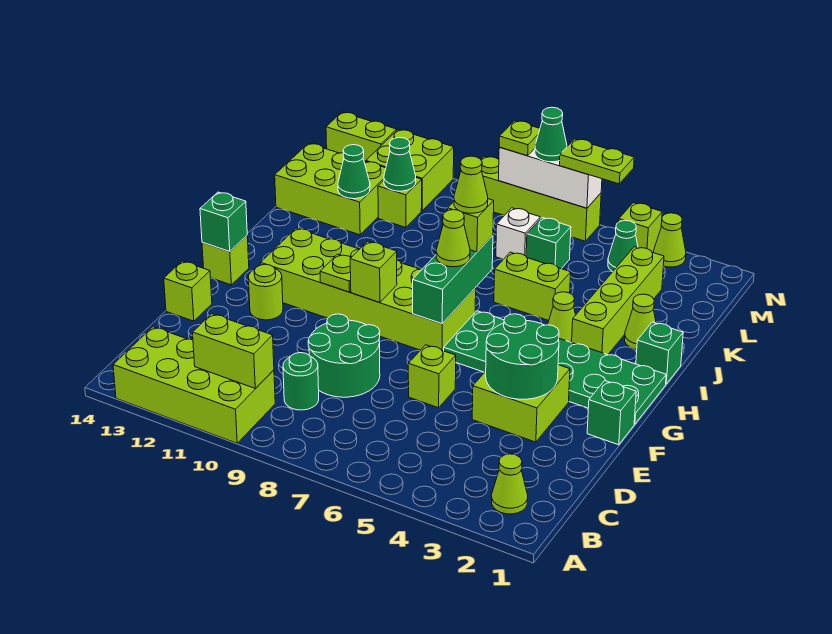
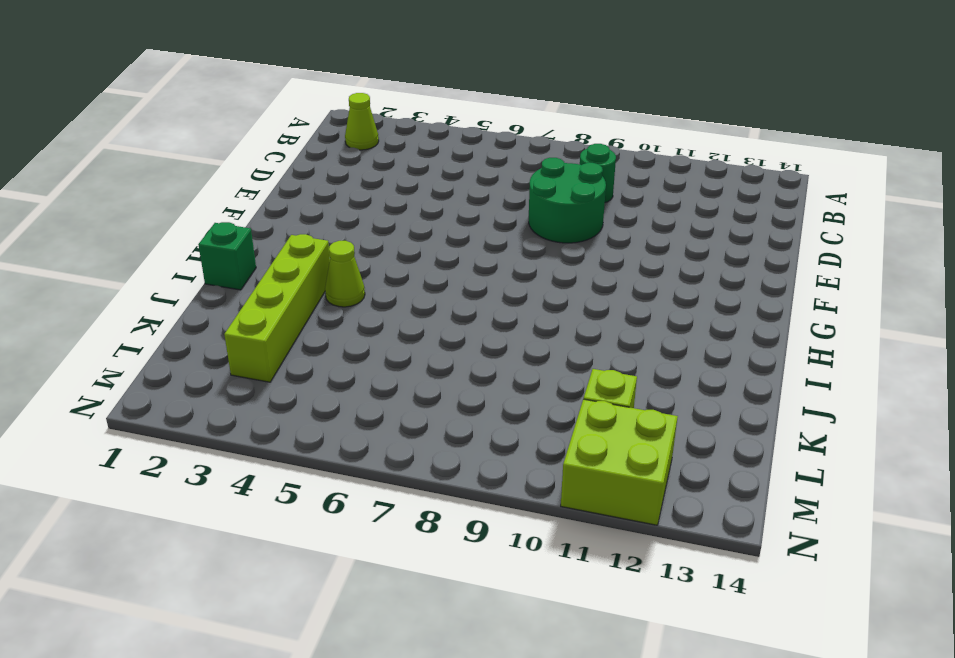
none -> lime brick A10:B13 level 1
none -> lime brick E3:F4 level 1
none -> lime brick E6 level 1
none -> lime brick E14 level 1

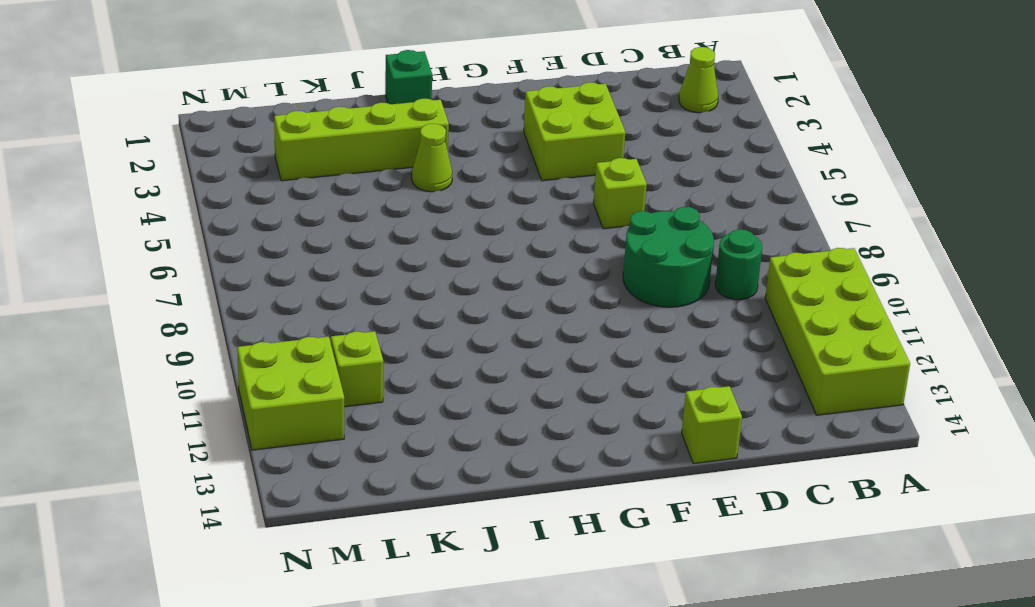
none -> green brick F1 level 1
none -> lime round brick F12 level 1
none -> green plate G1:H6 level 1
none -> lime brick G7:H12 level 1

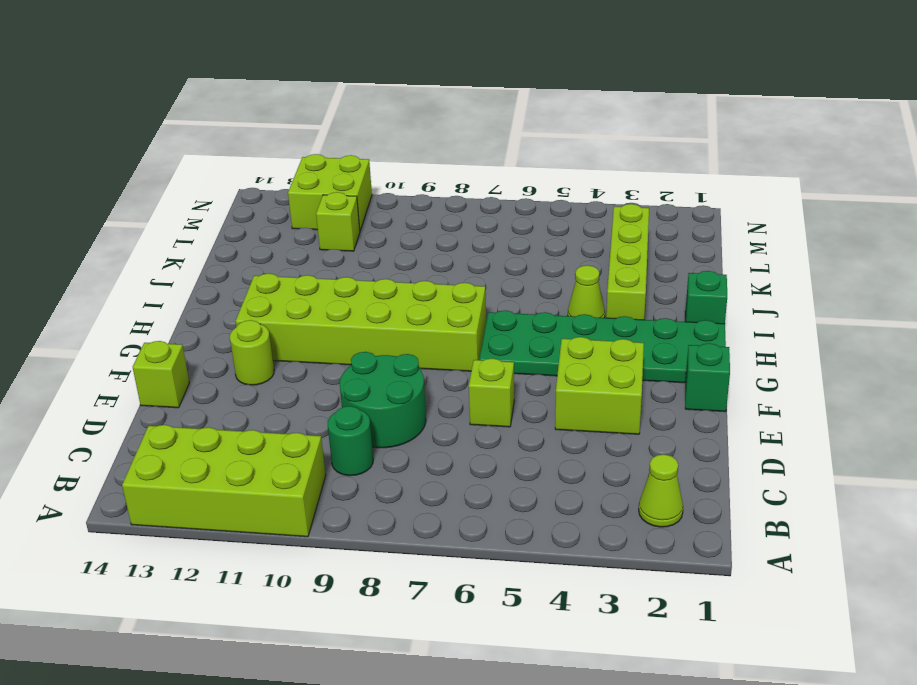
none -> lime brick G14 level 1
none -> lime cone J2 level 1
none -> lime brick J5:J6 level 1
none -> lime brick K12:L14 level 1

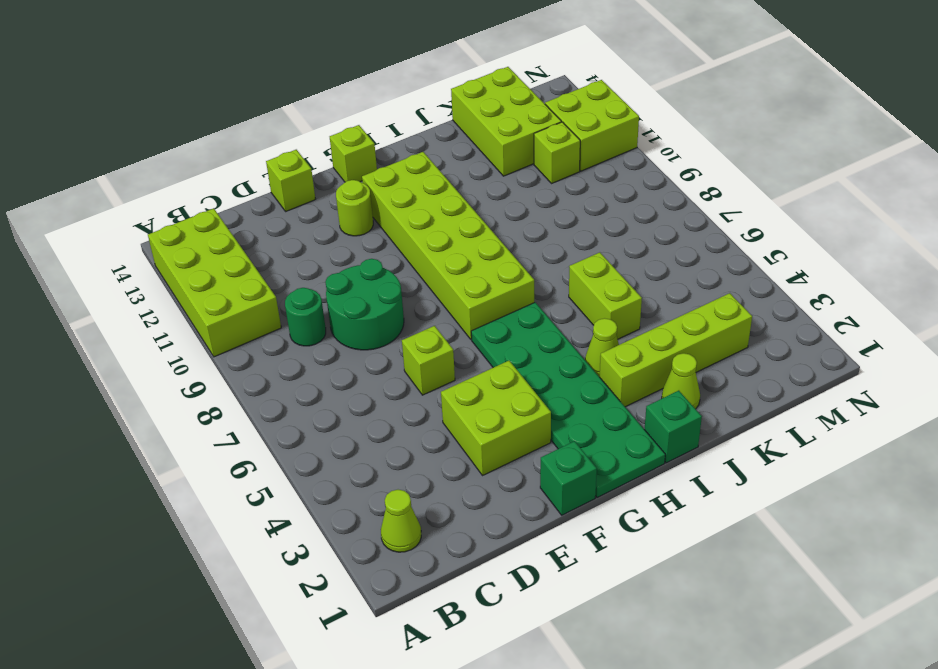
none -> green brick L6 level 1
none -> white brick L7 level 1
none -> green cone M4 level 1
none -> lime cone N3 level 1

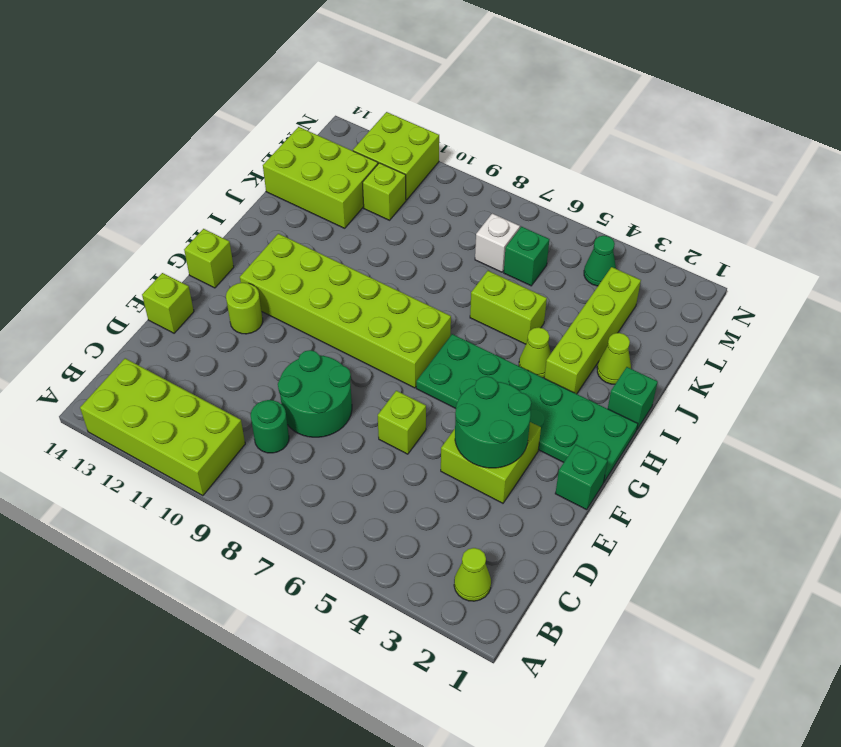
none -> lime cone N3 level 1
none -> lime brick N4 level 1
none -> lime brick N6:N9 level 1
none -> lime brick N13:N14 level 1

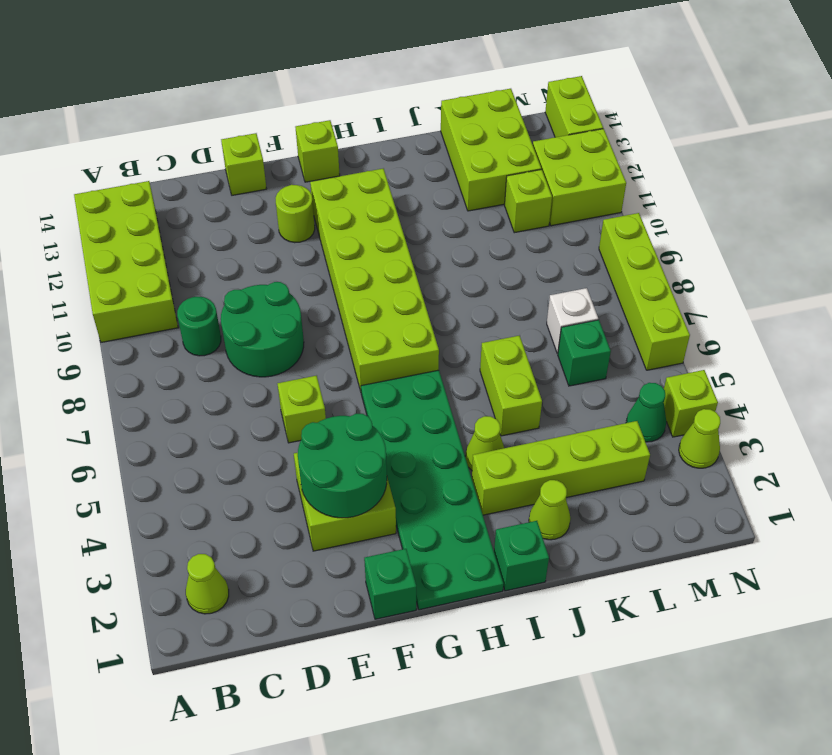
none -> lime brick B10:B11 level 2
none -> green brick G7:I7 level 2
none -> lime brick G9 level 2
none -> lime plate G10 level 2

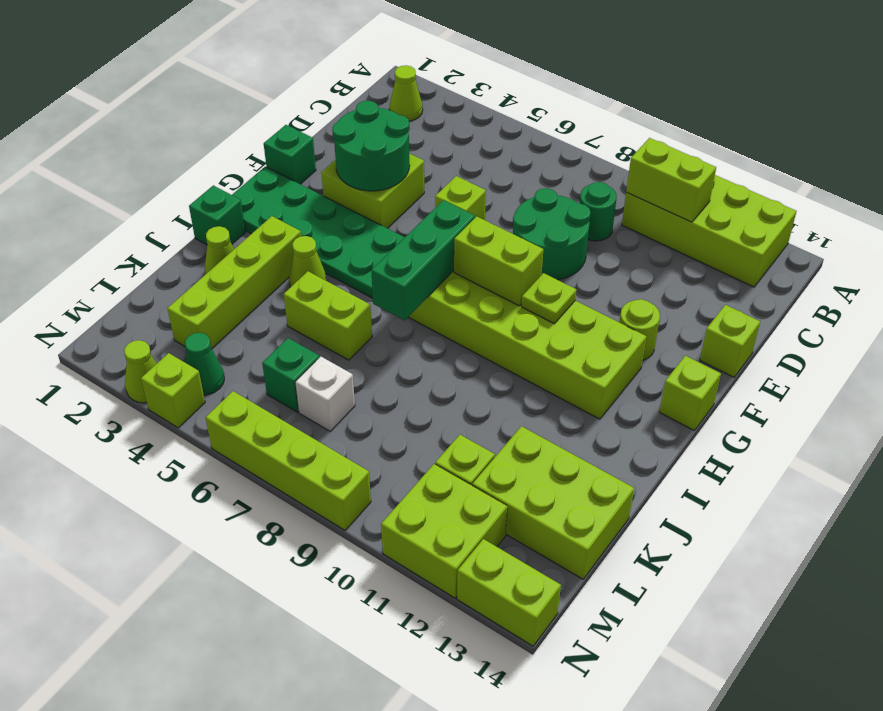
lime brick G8:G9 level 2 -> lime brick G9 level 2
none -> green brick G14 level 2
none -> green cone K12 level 2
none -> green cone L11 level 2
none -> white brick N6:N8 level 2

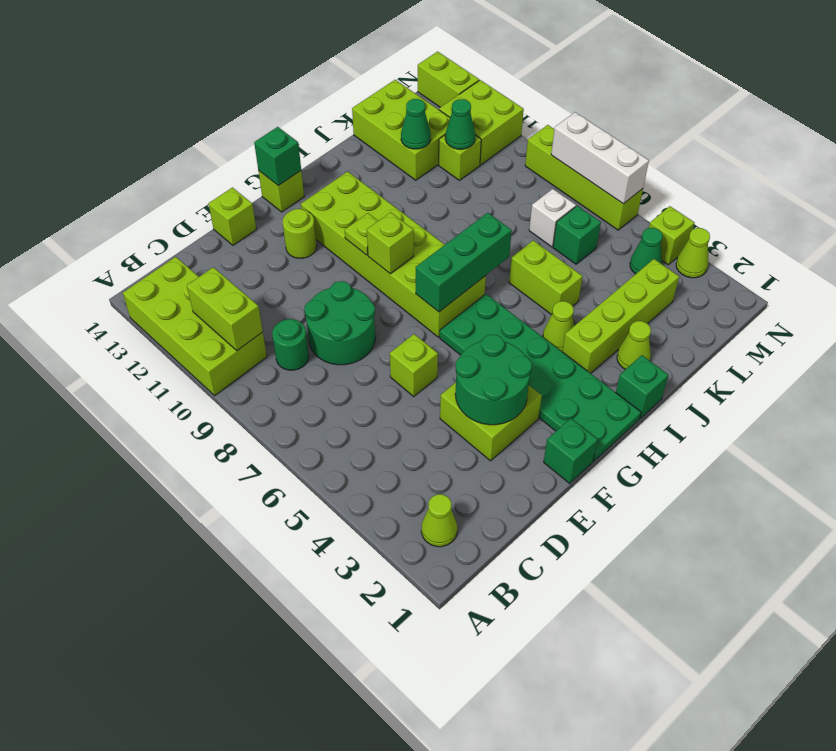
none -> lime cone H7 level 3
none -> lime brick I7 level 3
none -> lime plate N5:N6 level 3
none -> green cone N7 level 3

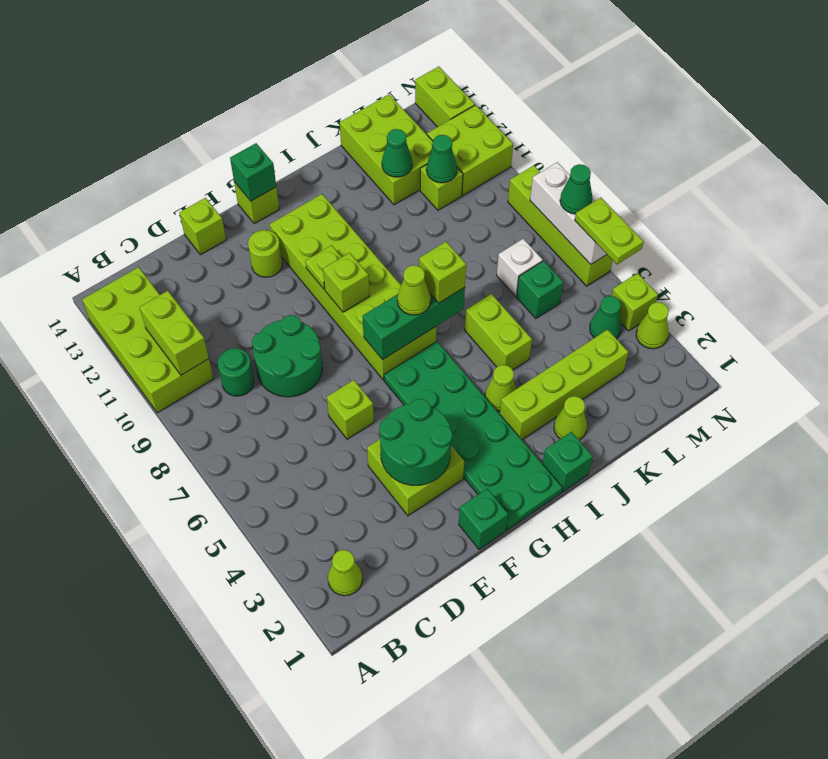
none -> lime plate N8 level 3
none -> lime cone I7 level 4

